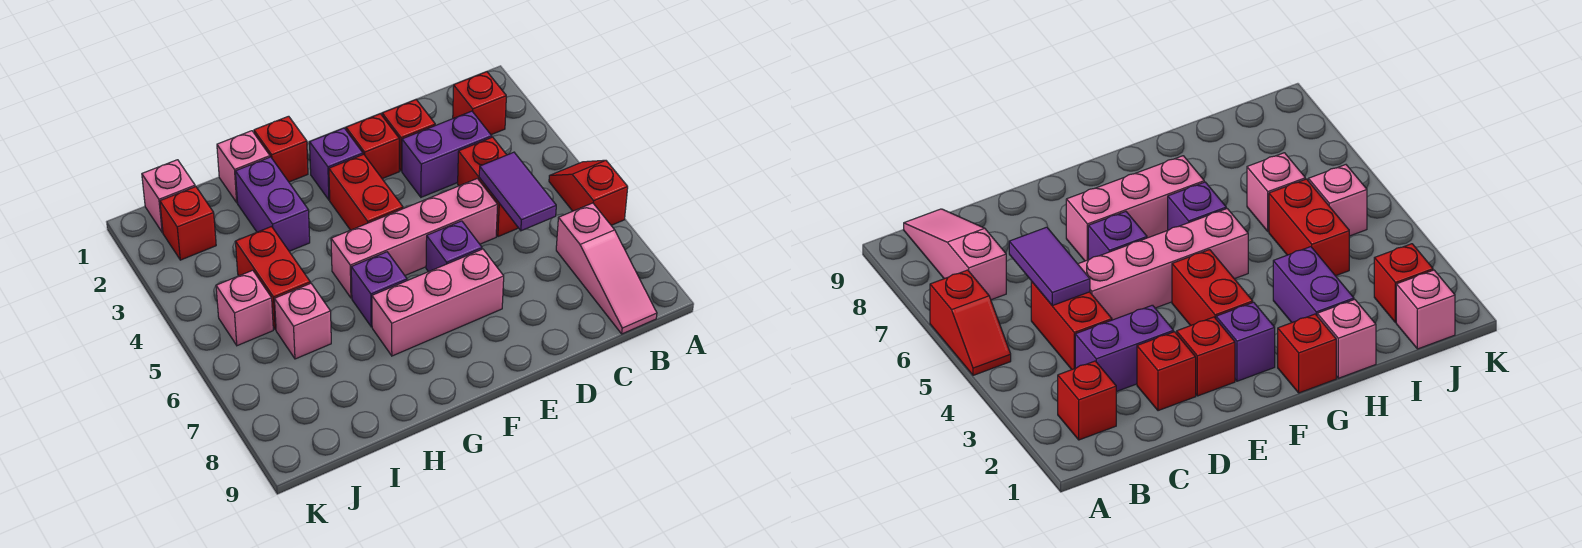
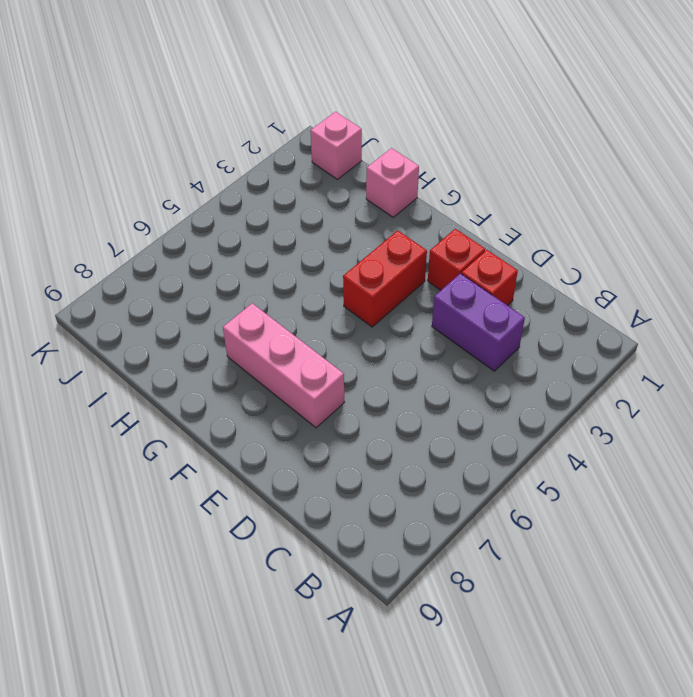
none -> red slope A5:A6 level 1 top 6
none -> red brick B2 level 1
none -> pink slope B7:B9 level 1 top 7

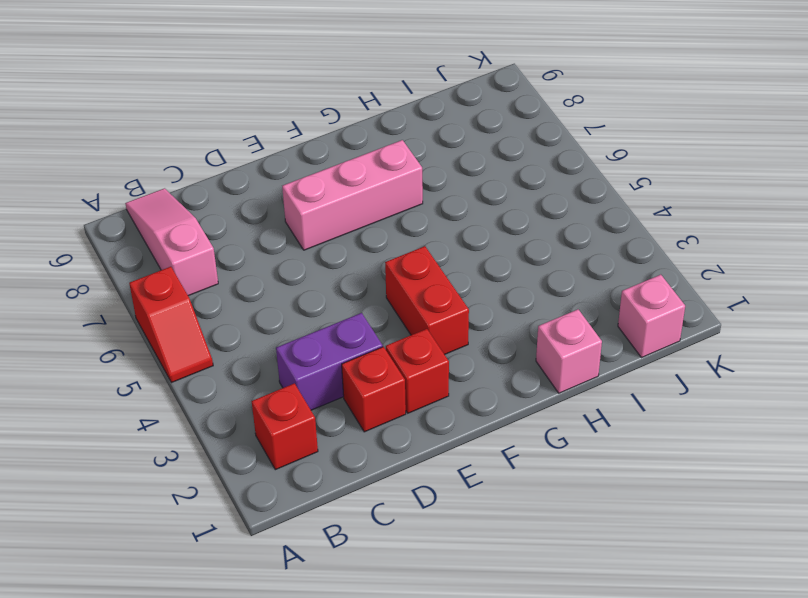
none -> red brick C4:C5 level 1
none -> pink brick D5:G5 level 1
none -> purple brick E6 level 1

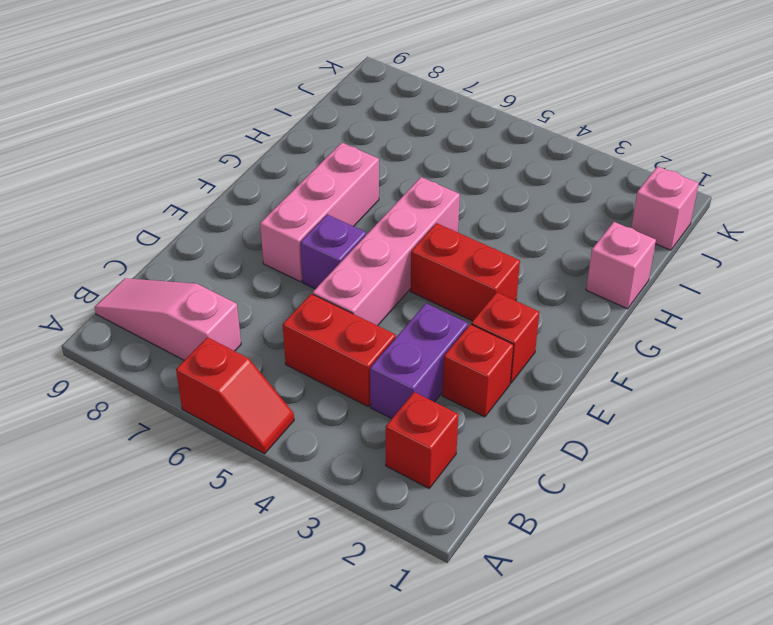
none -> purple brick F2 level 1
none -> red brick G1 level 1
none -> purple brick G6 level 1

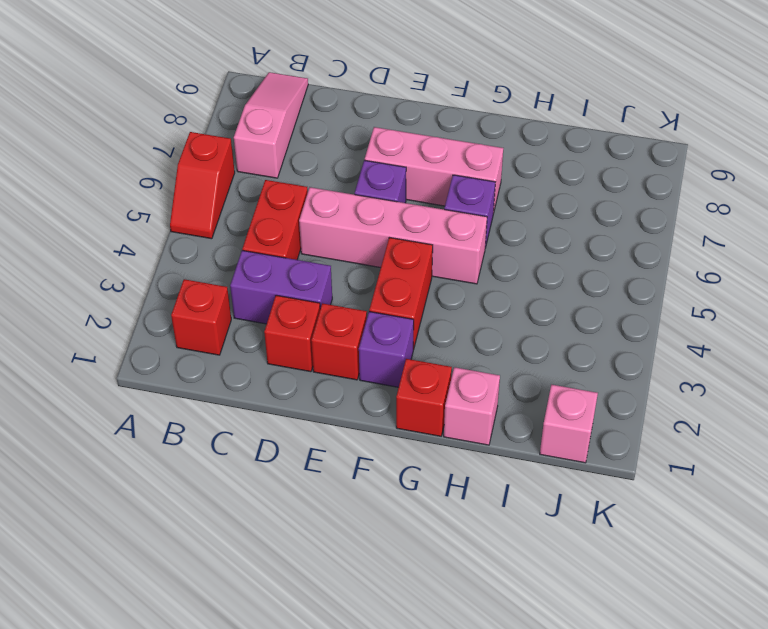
none -> purple brick H2:H3 level 1
none -> red brick I4:I5 level 1
none -> pink brick I6 level 1

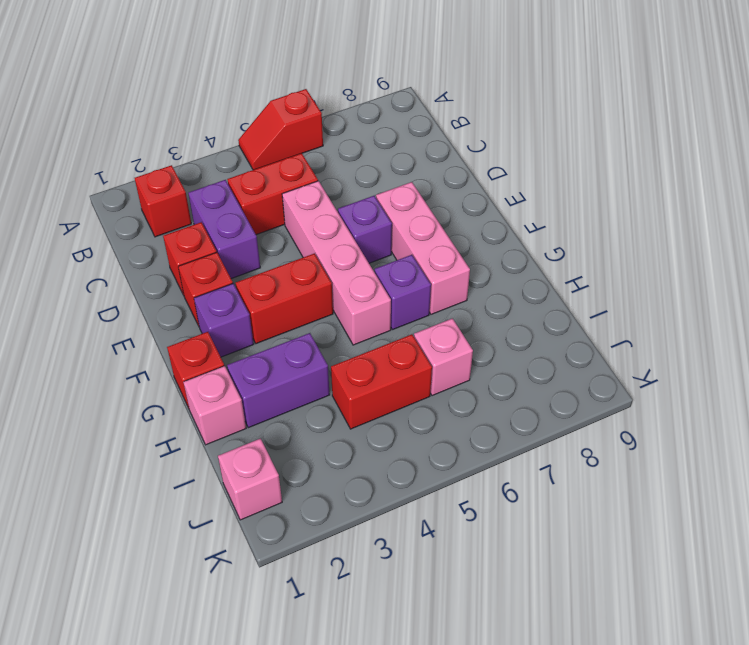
none -> pink slope B7:B9 level 1 top 7
none -> red brick J2 level 1
none -> pink brick J5 level 1

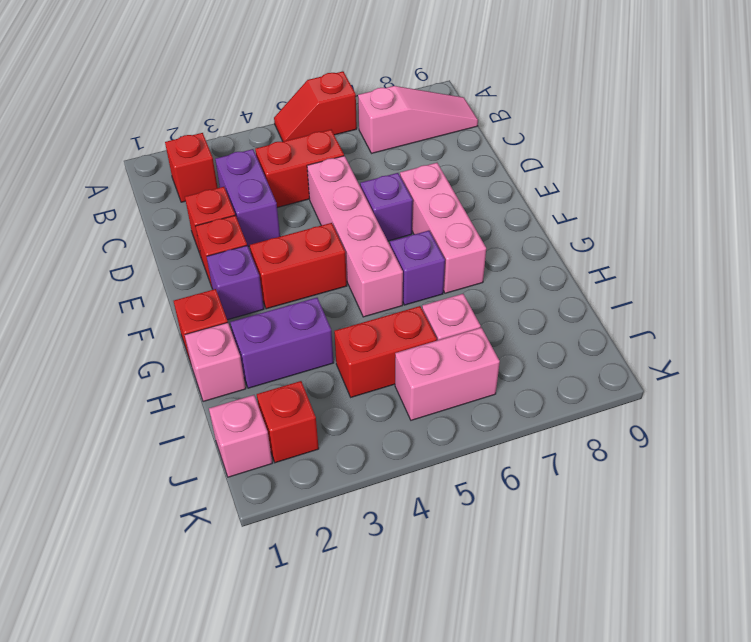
pink brick J5:J6 level 1 -> pink brick J5 level 1
none -> purple tile C5:C6 level 2

